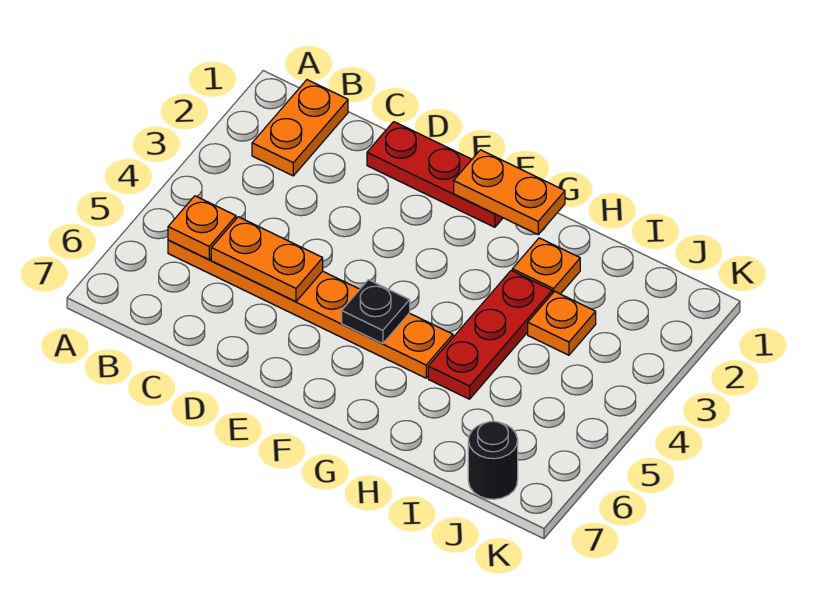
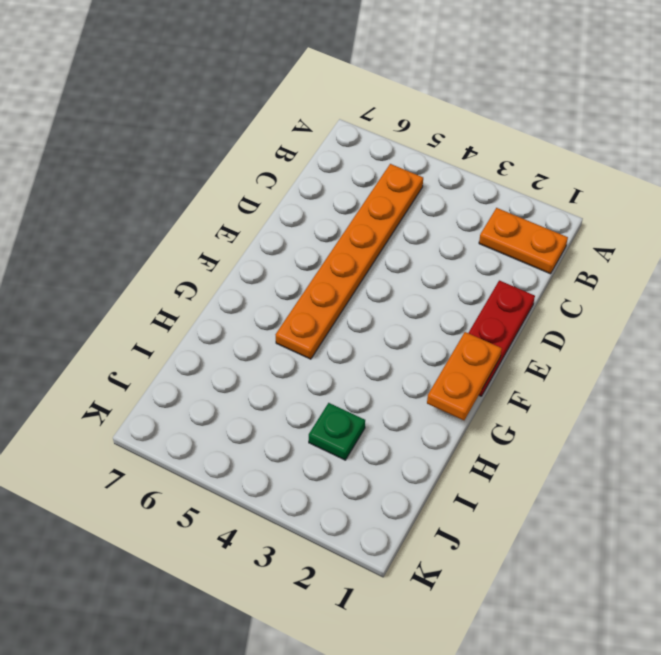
green plate I3 level 1 -> orange plate I3 level 1
none -> orange plate H2 level 1
none -> red plate H3:H5 level 1

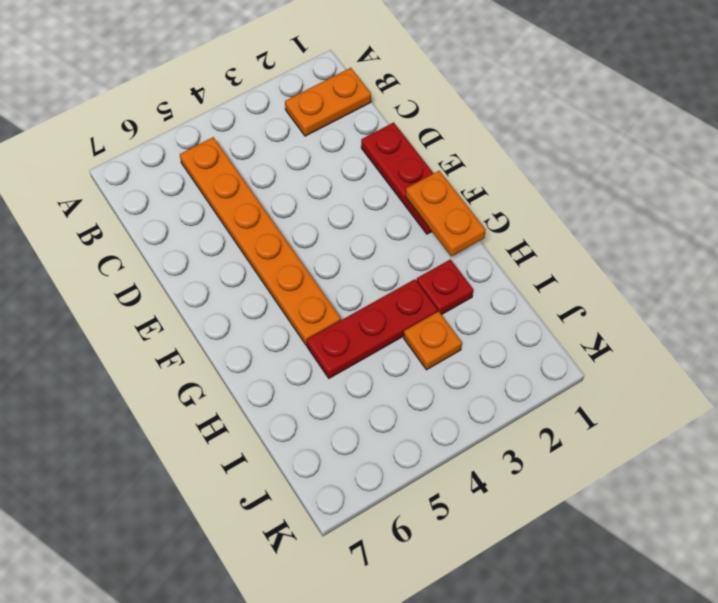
red plate H2 level 1 -> orange plate H2 level 1
none -> black round brick J7 level 1
none -> orange plate B5 level 2

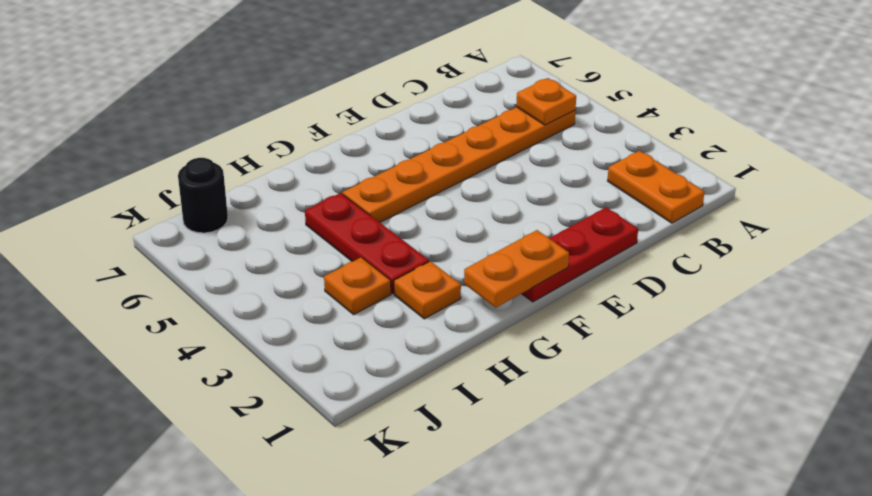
none -> orange plate C5:D5 level 2
none -> black plate F5 level 2

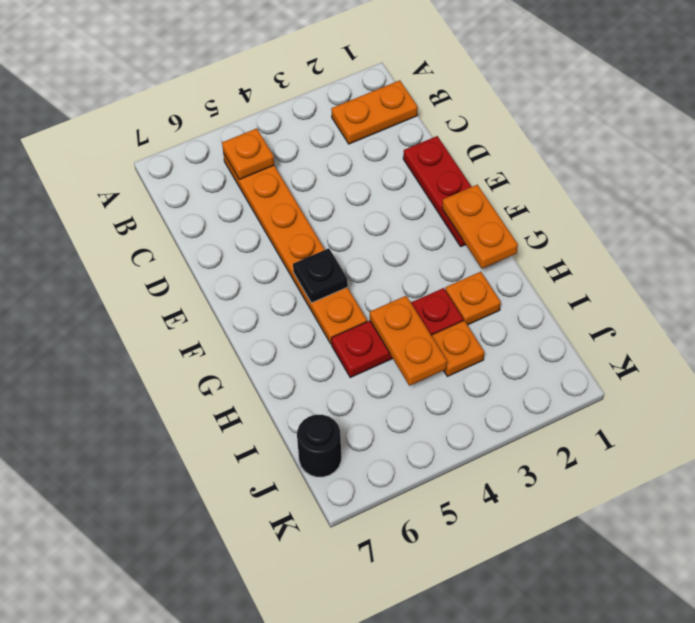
orange plate H4:I4 level 2 -> orange plate C5:D5 level 2

